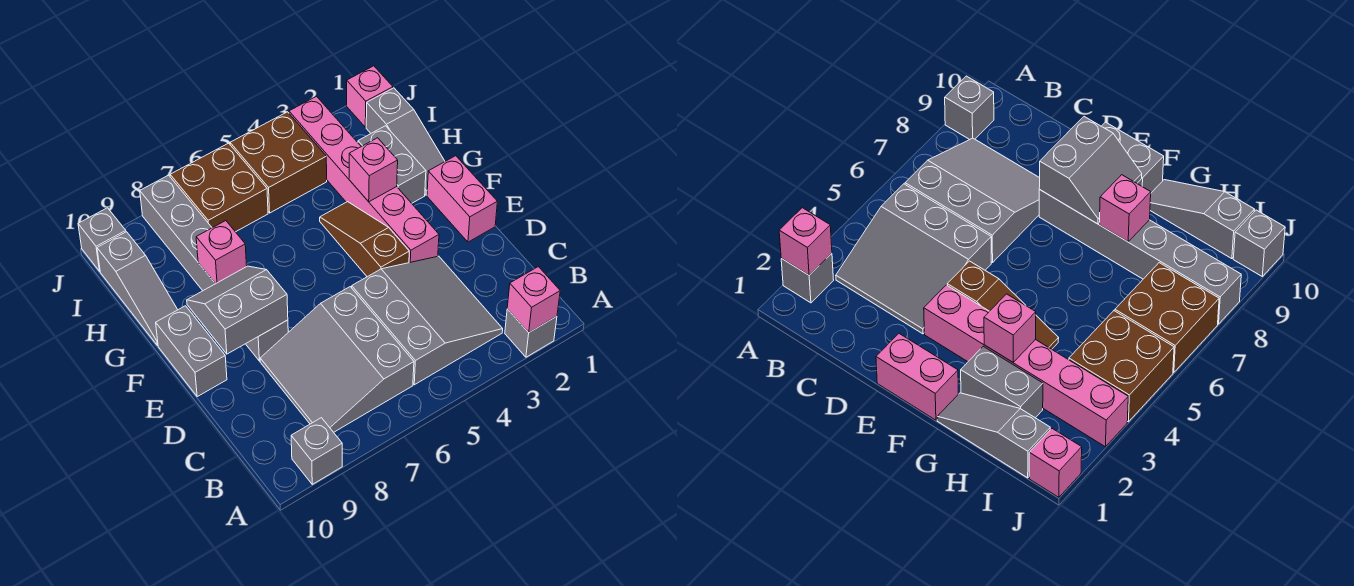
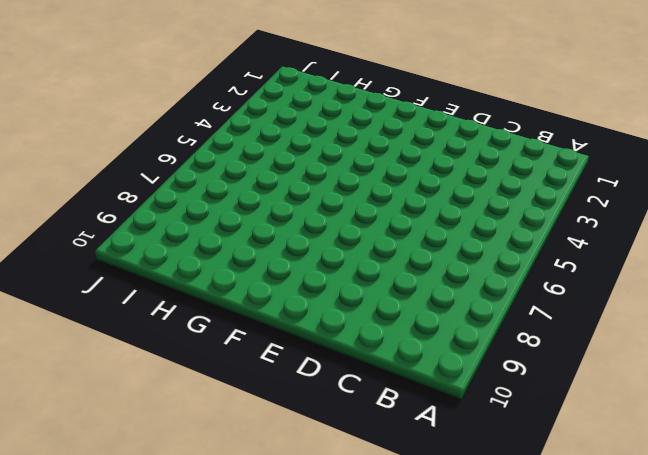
none -> grey brick A2 level 1
none -> grey brick A9 level 1
none -> grey slope B3:D5 level 1 top 5

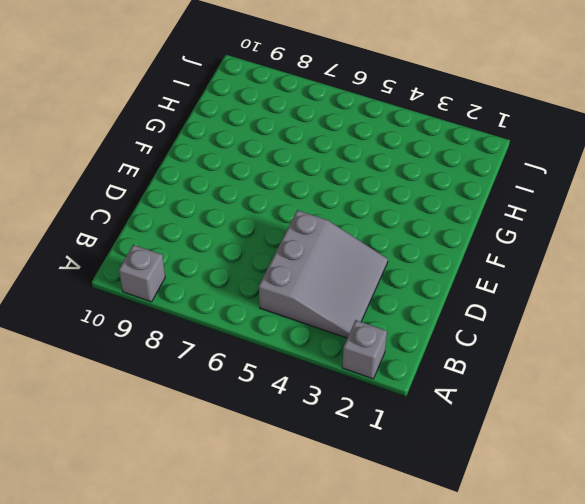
none -> grey slope B6:D8 level 1 top 6
none -> pink brick E1:F1 level 1
none -> pink brick E3:J3 level 1

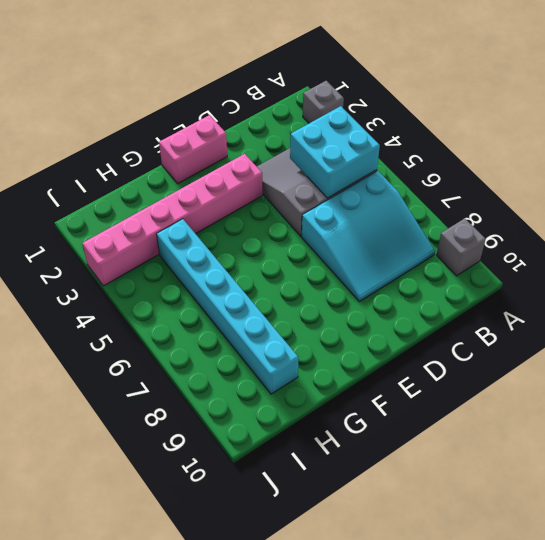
cyan brick B4:C5 level 2 -> none
cyan slope B6:D8 level 1 top 6 -> grey slope B6:D8 level 1 top 6
cyan brick H4:H9 level 1 -> grey brick E8:J8 level 1
none -> brown slope E4:G4 level 1 top E
none -> grey brick E10:F10 level 1
none -> grey slope G1:I1 level 1 top I

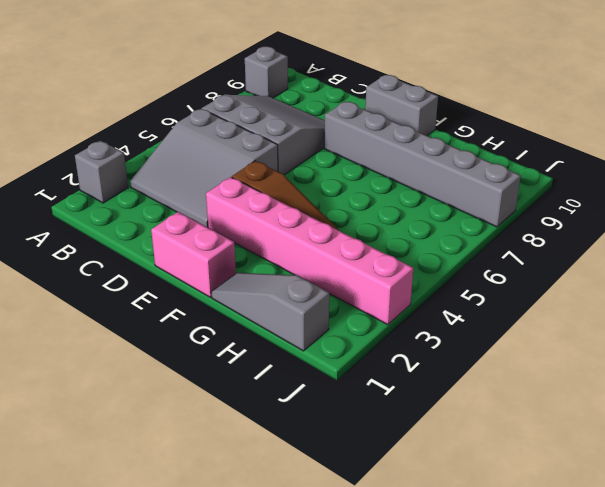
none -> grey brick G2:H2 level 1
none -> grey slope G10:I10 level 1 top I
none -> brown brick I4:J5 level 1

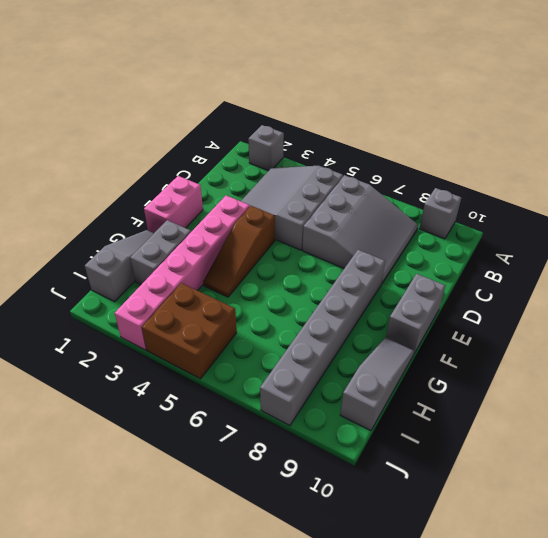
none -> brown brick I6:J7 level 1
none -> pink brick J1 level 1
none -> grey brick J10 level 1

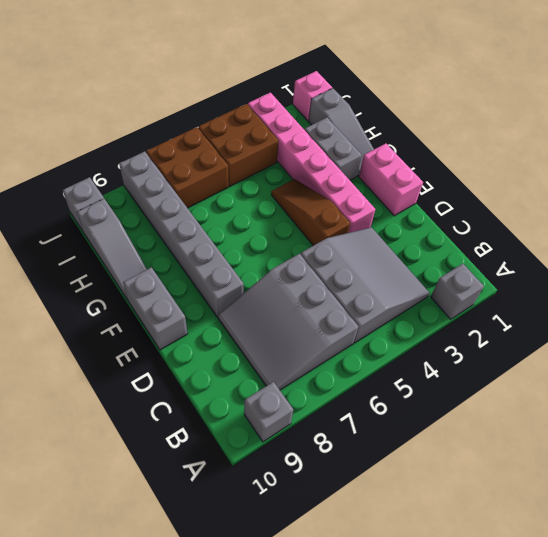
none -> pink brick A2 level 2
none -> grey slope E8:F9 level 2 top E
none -> pink brick G3 level 2

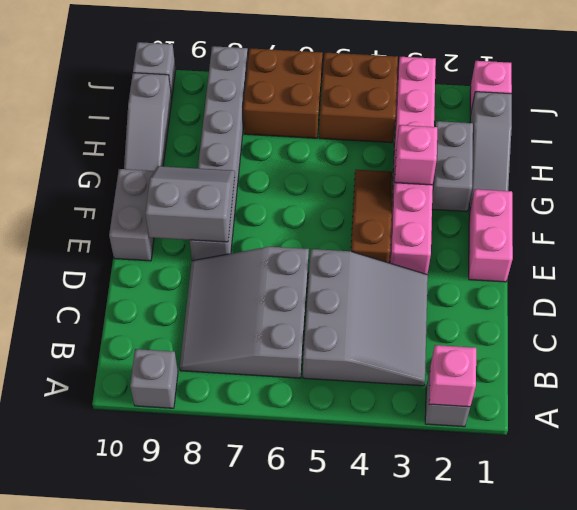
none -> pink brick G8 level 2

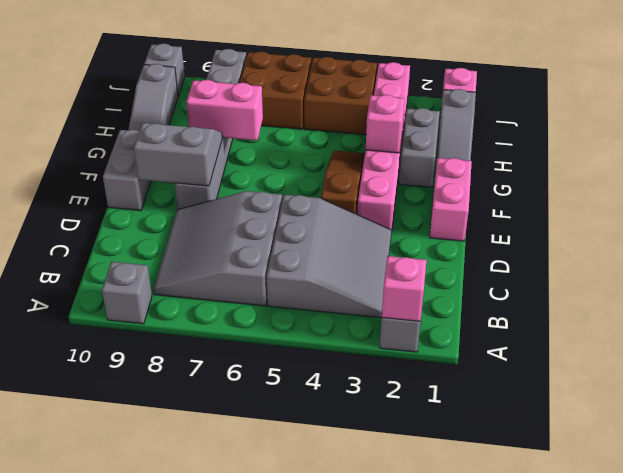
pink brick G7:G8 level 2 -> pink brick G8 level 2

